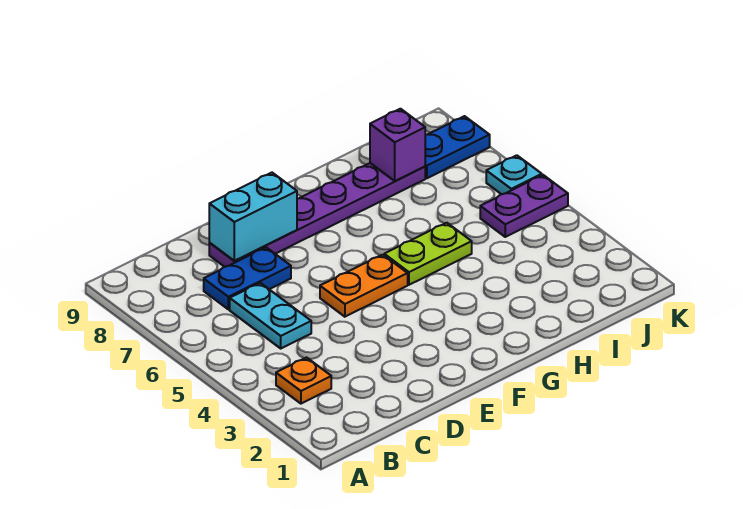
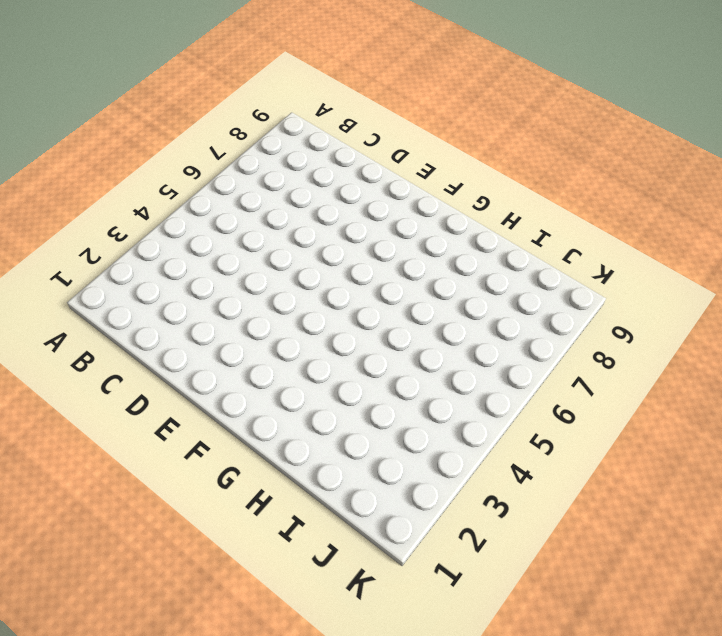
none -> orange plate B3 level 1
none -> cyan plate C5:C6 level 1

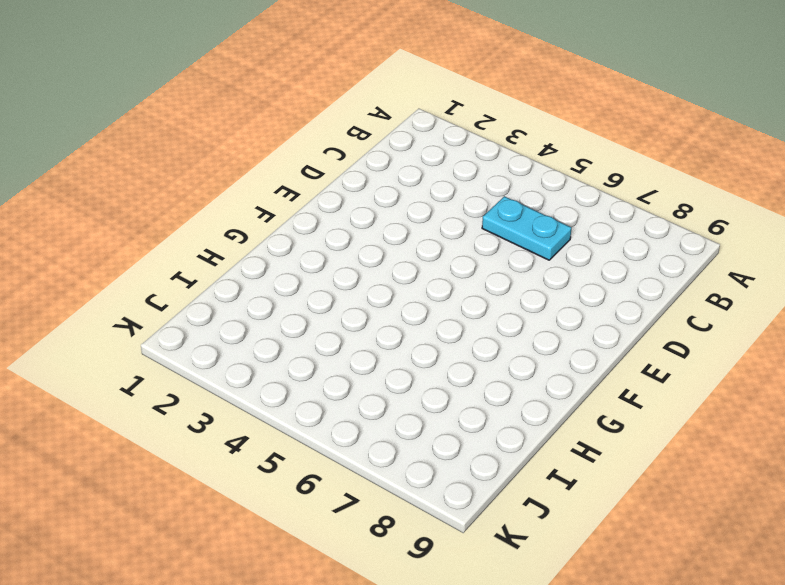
none -> orange plate B3 level 1
none -> blue plate C7:D7 level 1

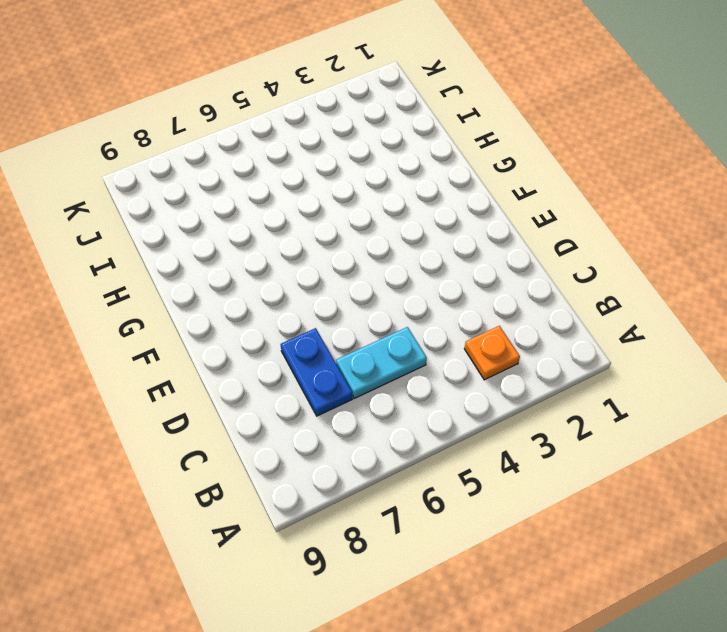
none -> purple plate D8:I8 level 1
none -> orange plate E5:F5 level 1

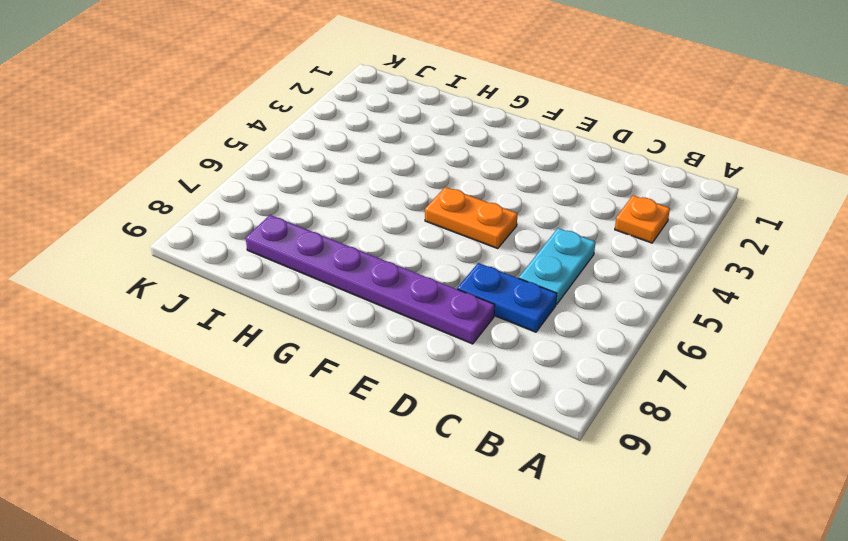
none -> lime plate G5:H5 level 1
none -> purple plate J5:K5 level 1

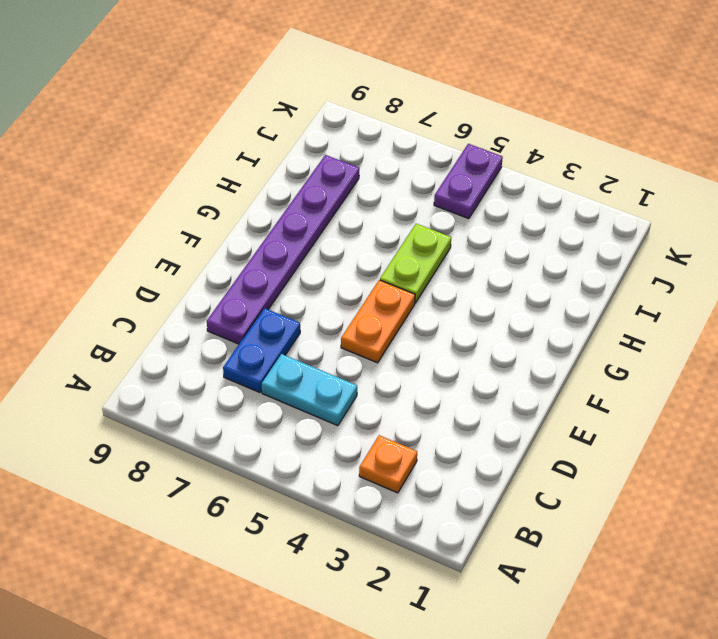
none -> blue plate J8:K8 level 1
none -> cyan plate K6 level 1

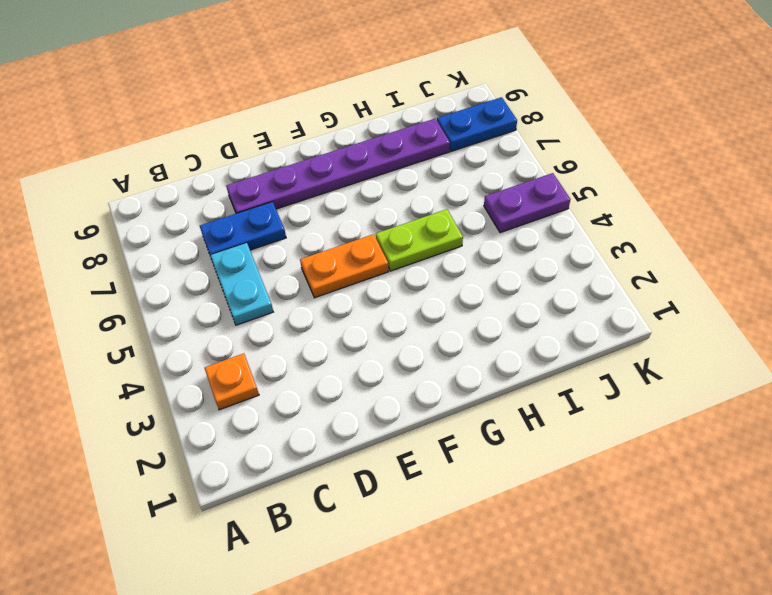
none -> cyan plate K6 level 1
none -> cyan brick D8:E8 level 2

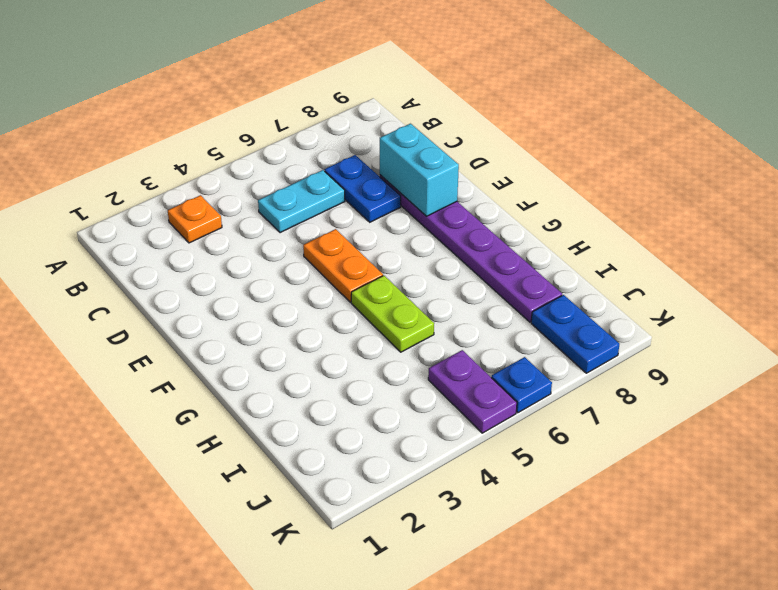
blue plate K6 level 1 -> cyan plate K6 level 1
none -> purple brick I8 level 2

